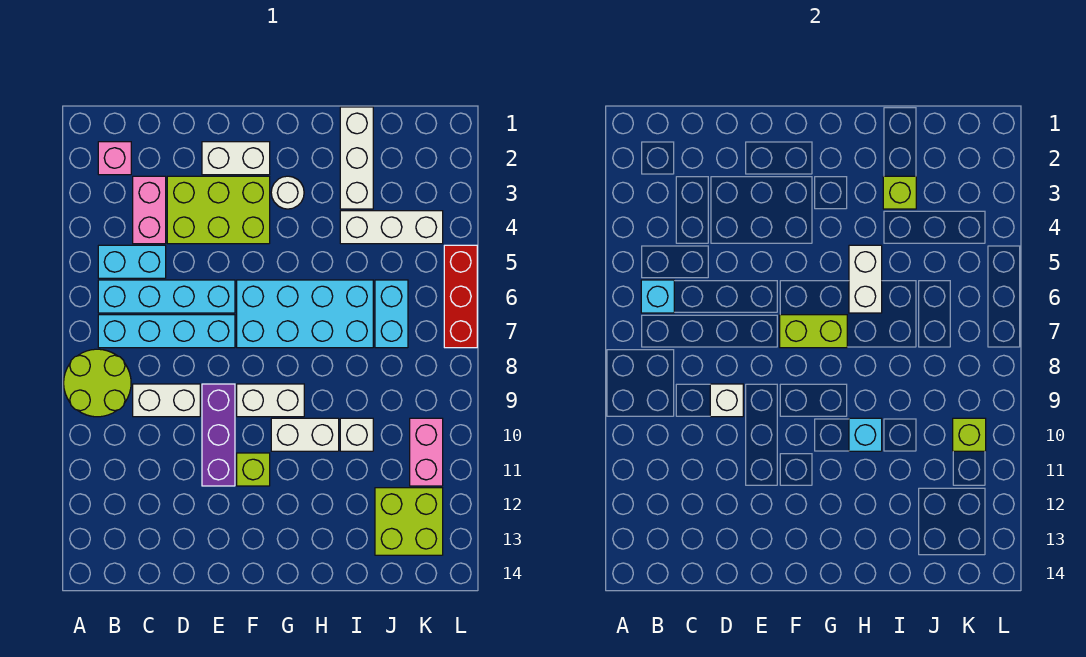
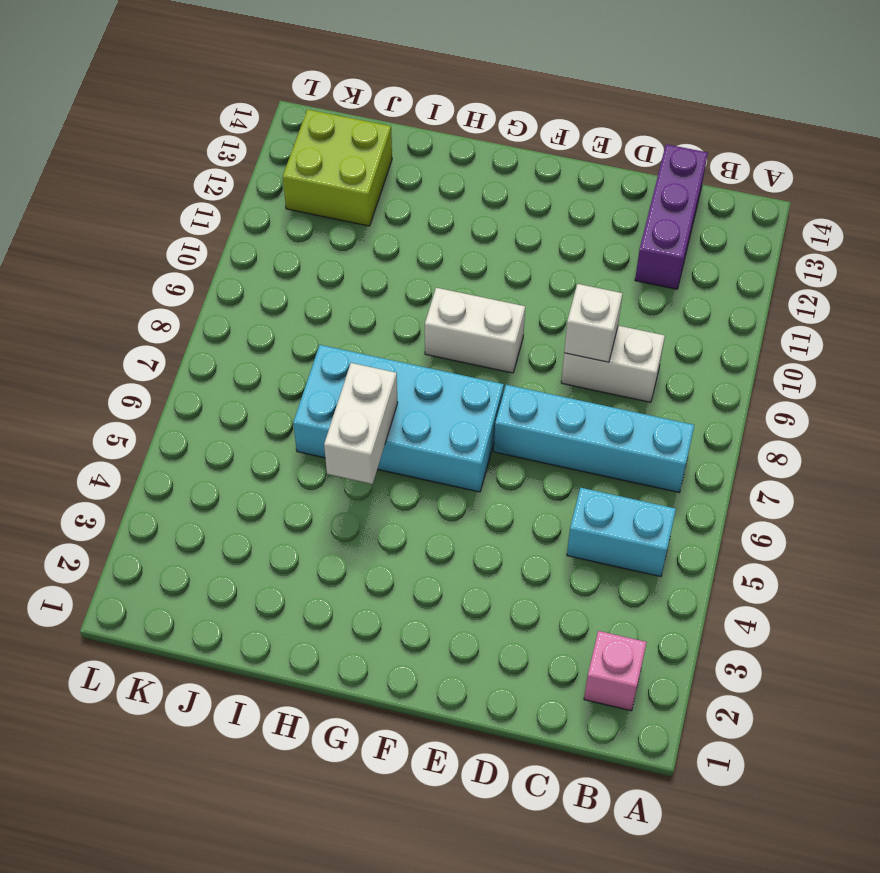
purple brick C12:C14 level 1 -> purple brick E9:E11 level 1
none -> lime round brick A8:B9 level 1
none -> cyan brick B6:E6 level 1
none -> pink brick C3:C4 level 1

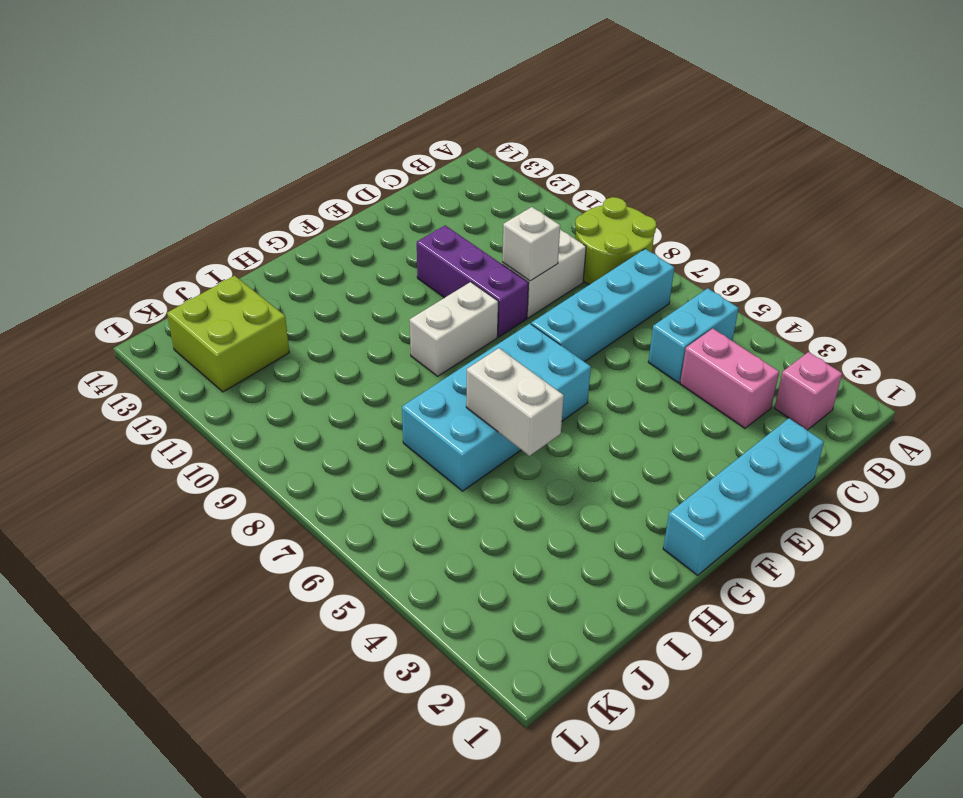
cyan brick D1:G1 level 1 -> cyan brick B6:E6 level 1
none -> lime brick D3:F4 level 1
none -> white brick E2:F2 level 1
none -> lime brick F11 level 1

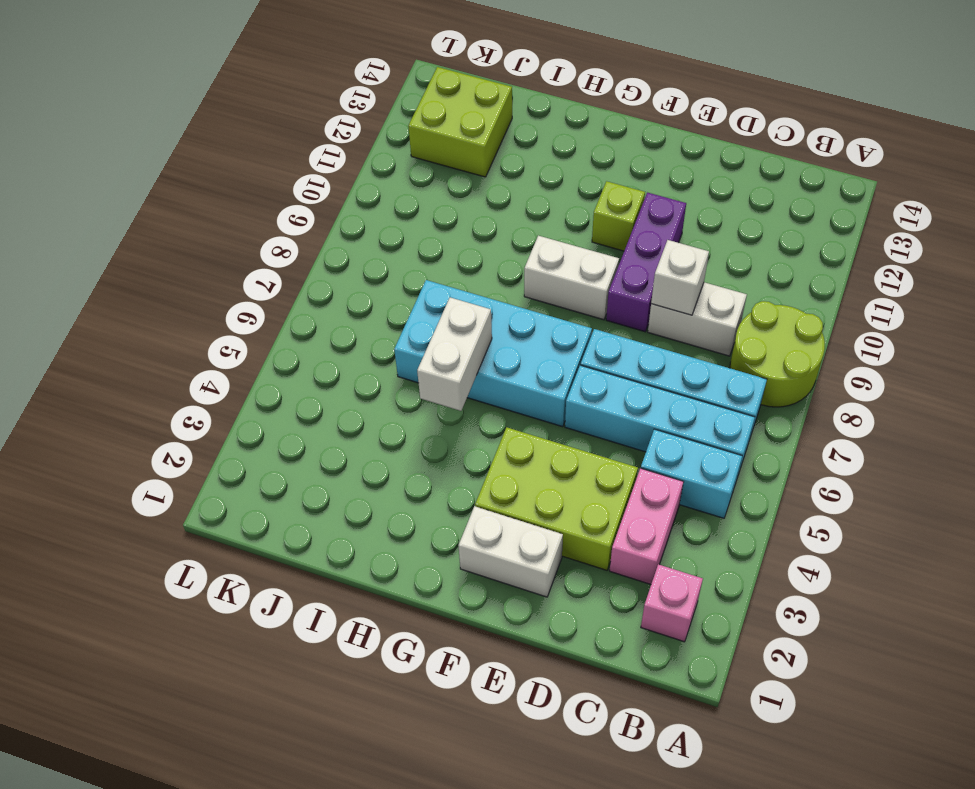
none -> white round brick G3 level 1
none -> white brick G10:H10 level 1
none -> white brick I1:I3 level 1

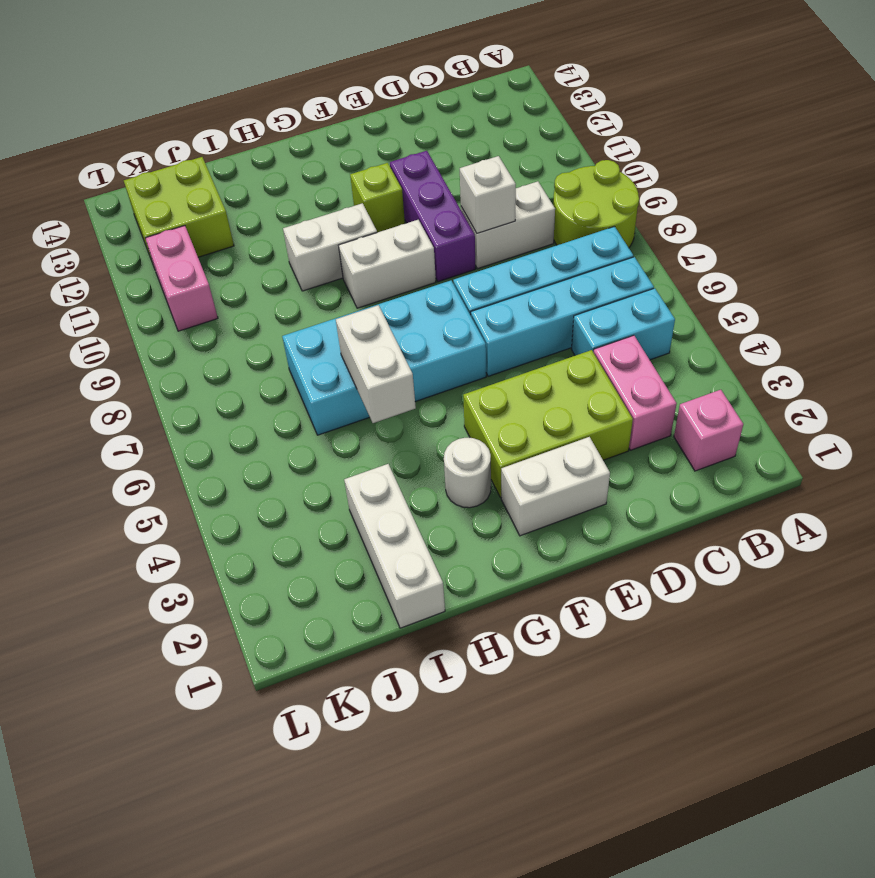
none -> white brick I4:K4 level 1
none -> white brick I10 level 1
none -> cyan brick J6:J7 level 1

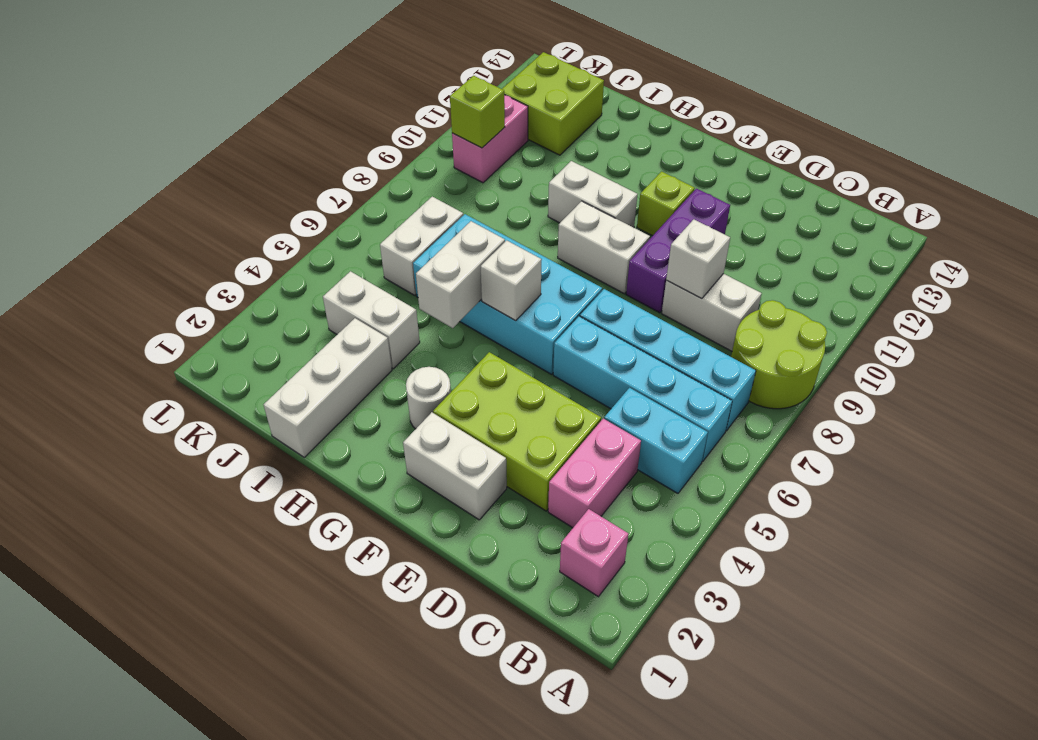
white brick G6 level 2 -> white brick I10 level 1
white brick I4:J4 level 1 -> white brick I4:K4 level 1
white brick J6:J7 level 1 -> cyan brick J6:J7 level 1
none -> red brick L5:L7 level 1
none -> cyan brick B6 level 2
none -> lime brick F7:G7 level 2

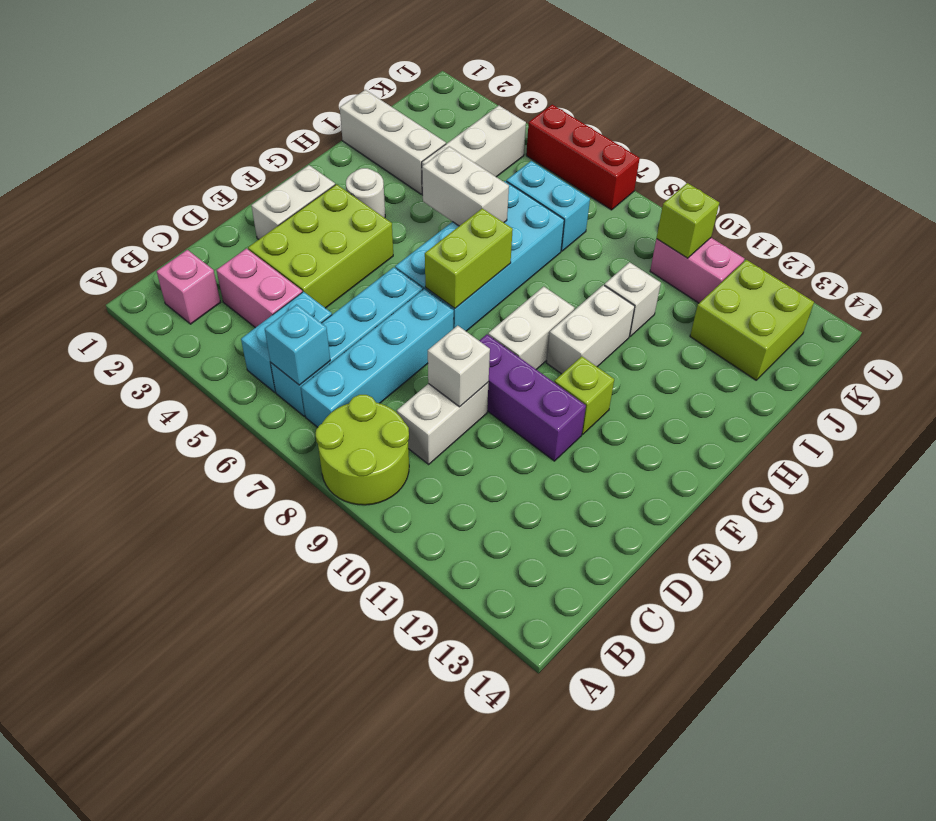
none -> cyan brick H10 level 2
none -> lime brick I3 level 2

